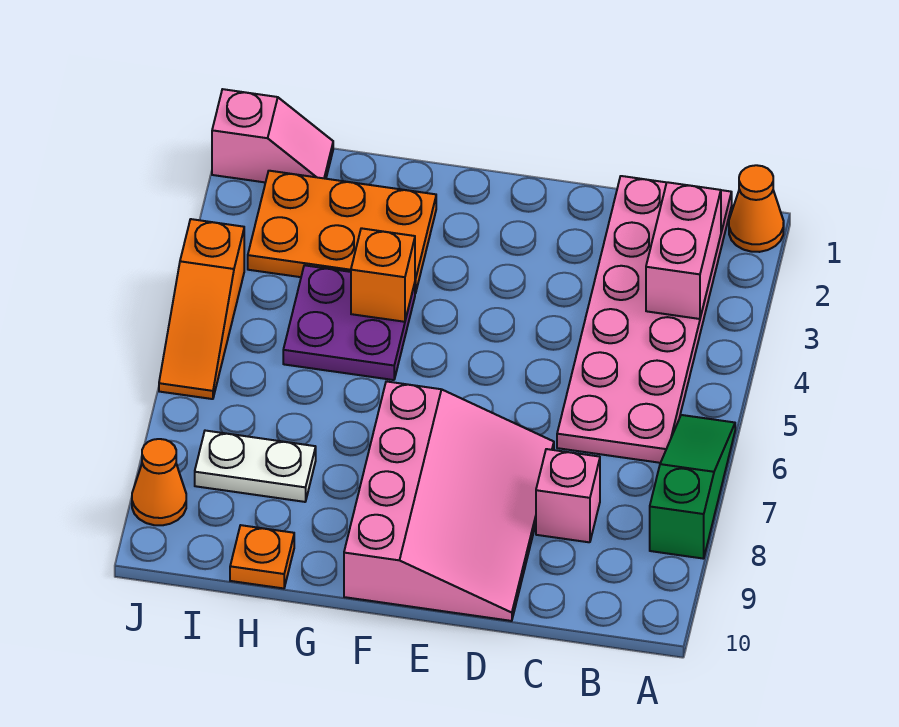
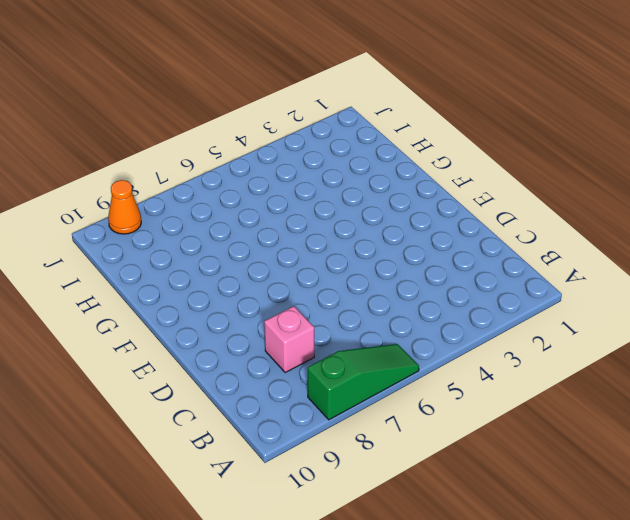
none -> orange cone A1 level 1
none -> pink plate B1:C6 level 1
none -> pink slope D7:F10 level 1 top F

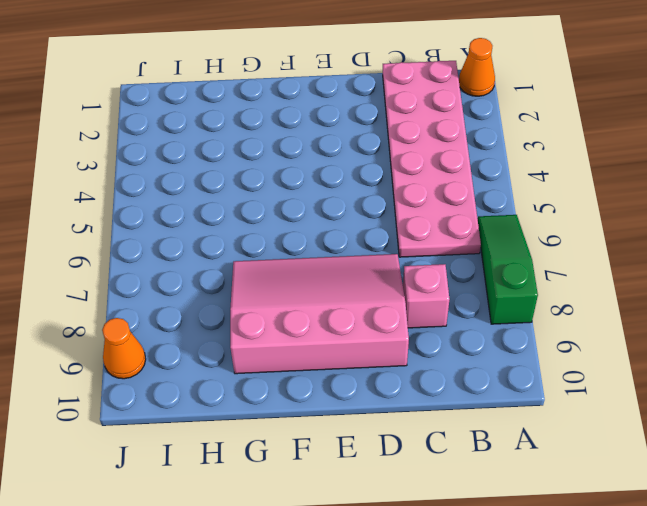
pink slope D7:G9 level 1 top 9 -> pink slope D7:F10 level 1 top F
none -> orange plate G2:I3 level 1
none -> purple plate G4:H5 level 1
none -> white plate H8:I8 level 1

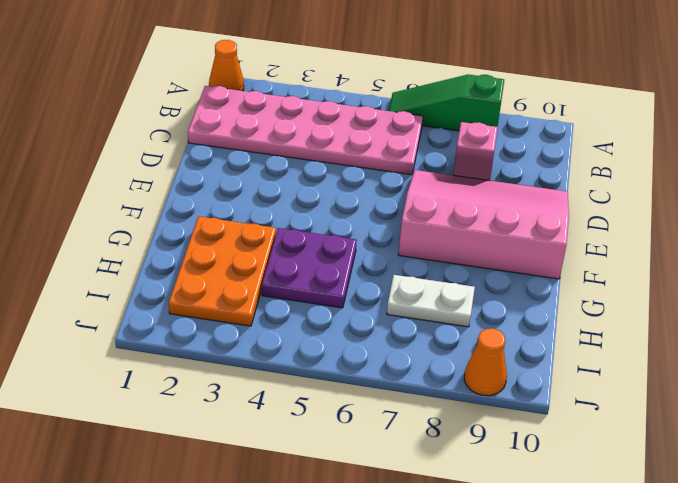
white plate H7:H8 level 1 -> white plate H8:I8 level 1
none -> orange plate H10 level 1
none -> pink slope I1:J1 level 1 top J
none -> orange slope J4:J6 level 1 top 4

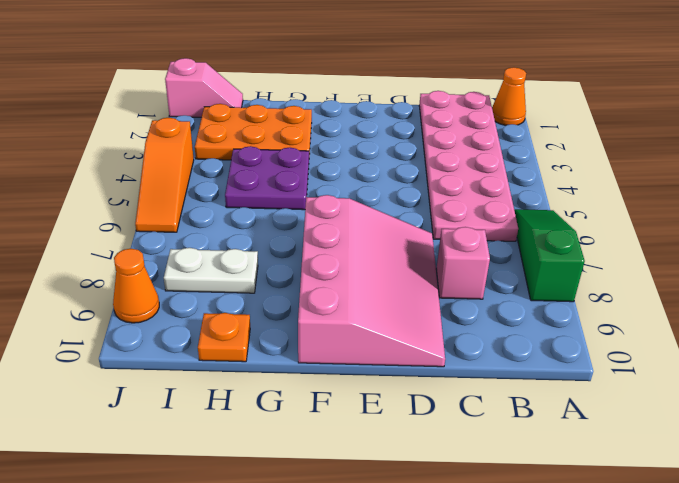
none -> pink brick B2:B3 level 2
none -> orange brick G4 level 2

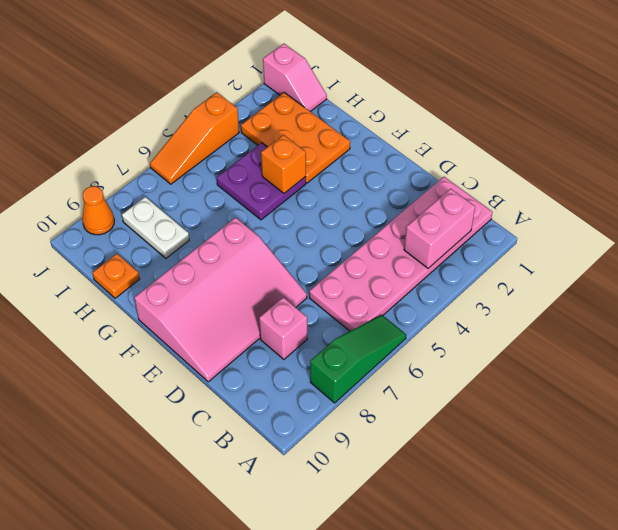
none -> orange cone A1 level 1

